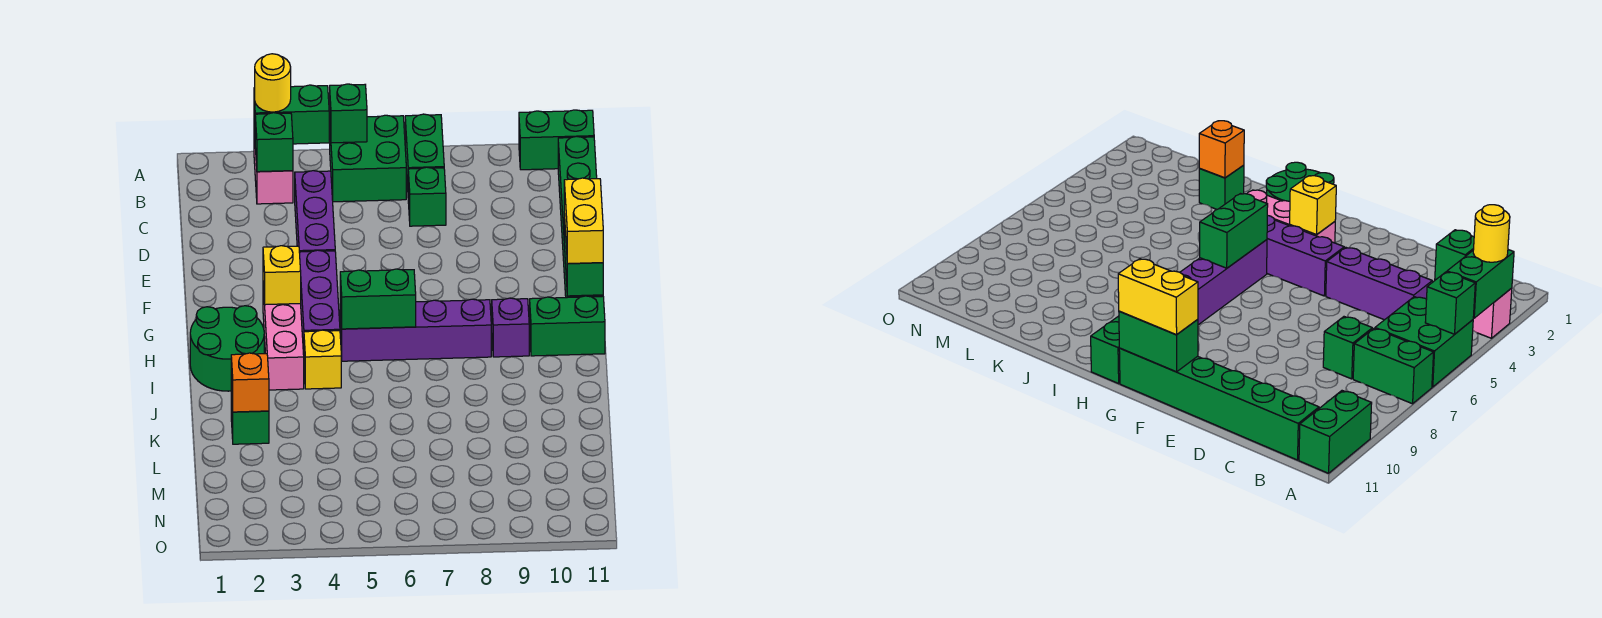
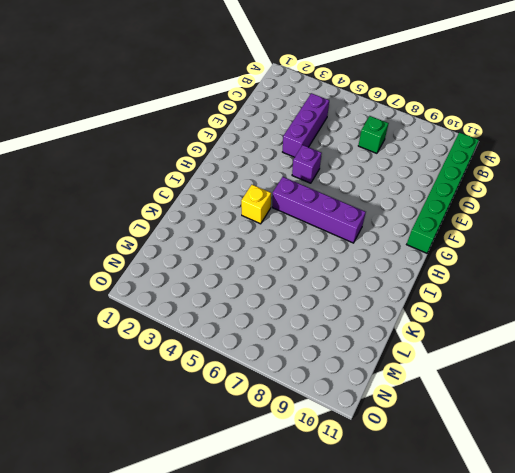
purple brick F5 level 1 -> purple brick H9 level 1
none -> pink brick A3:B3 level 1
none -> green brick A5:B6 level 1
none -> green brick A7:B7 level 1

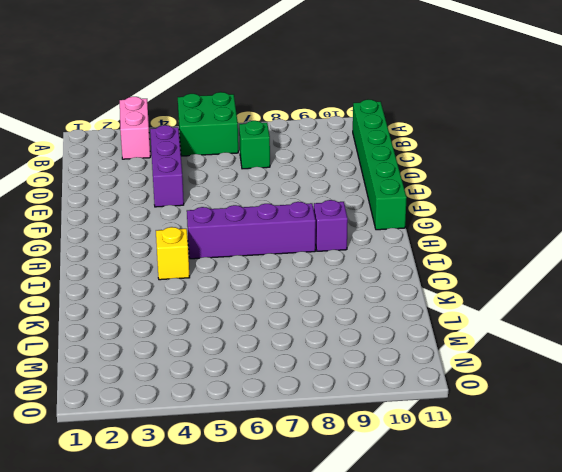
none -> green brick A7:B7 level 1
none -> green brick A10:A11 level 1
none -> purple brick F4:H4 level 1

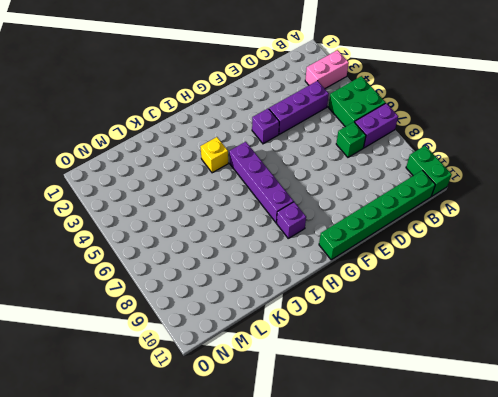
purple brick A7:B7 level 1 -> green brick A7:B7 level 1
purple brick F4 level 1 -> purple brick F4:H4 level 1
none -> pink brick G3:I3 level 1
none -> green round brick H1:I2 level 1
none -> green brick H10:H11 level 1

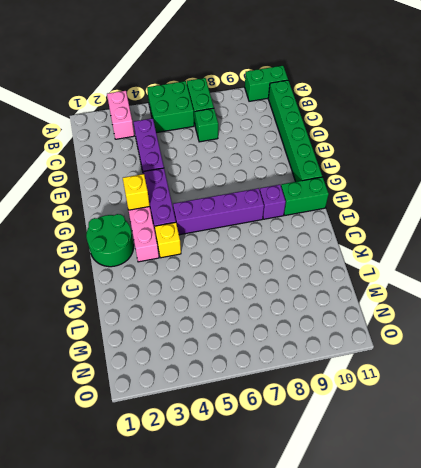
none -> green brick K2 level 1
none -> green brick A3:A4 level 2
none -> green brick A5 level 2

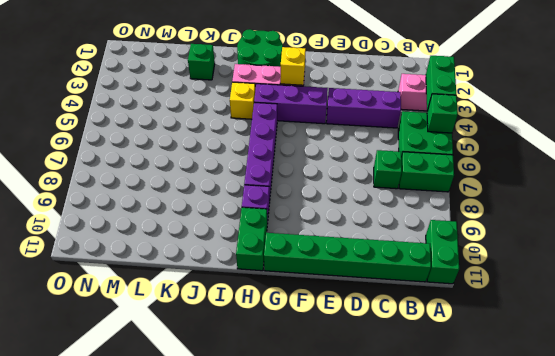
none -> green brick B3 level 2
none -> green brick F11:G11 level 2
none -> green brick H5:H6 level 2

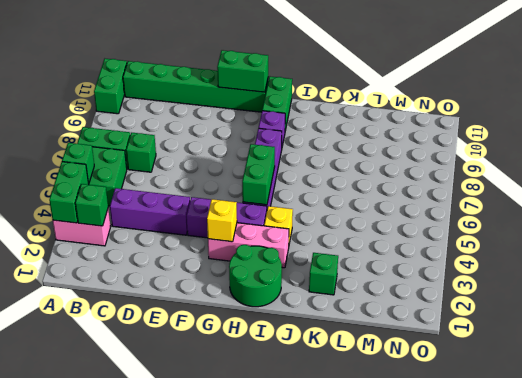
none -> orange brick K2 level 2
none -> yellow round brick A3 level 3
none -> yellow brick F11:G11 level 3

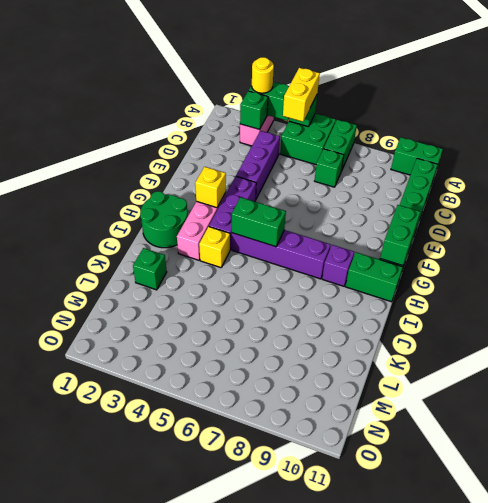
yellow brick A5:B5 level 3 -> yellow brick F11:G11 level 3
none -> orange brick K2 level 2

